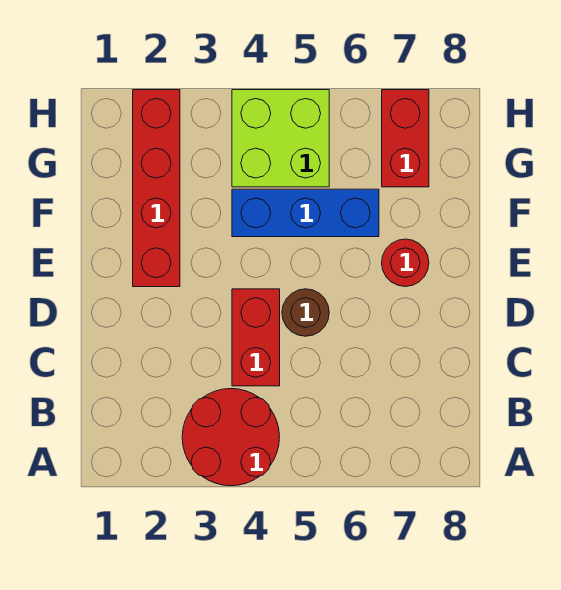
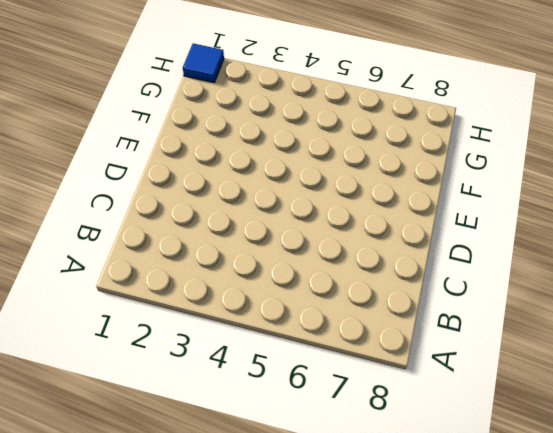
blue tile H1 level 1 -> none
none -> red round brick A3:B4 level 1
none -> red brick C4:D4 level 1

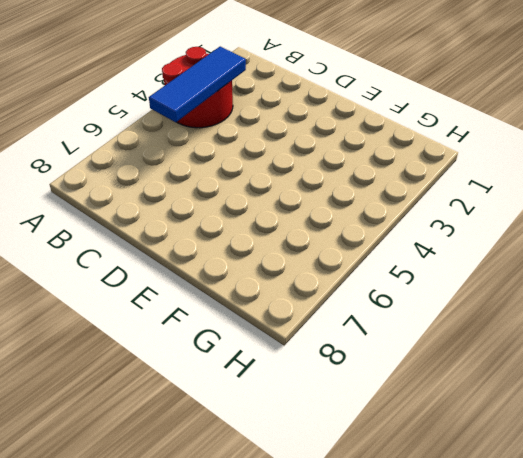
blue tile B3:B5 level 2 -> none
none -> red brick C4:D4 level 1
none -> brown round brick D5 level 1

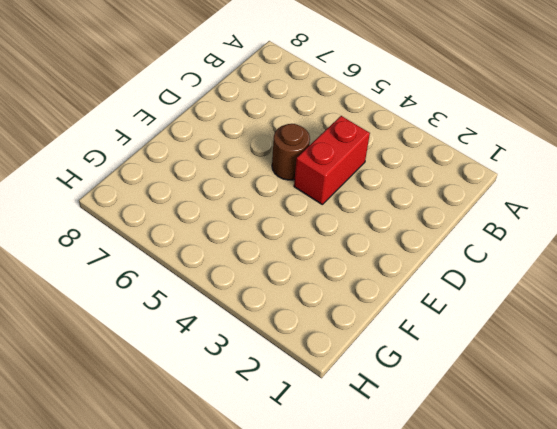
none -> red round brick A3:B4 level 1
none -> red brick E2:H2 level 1

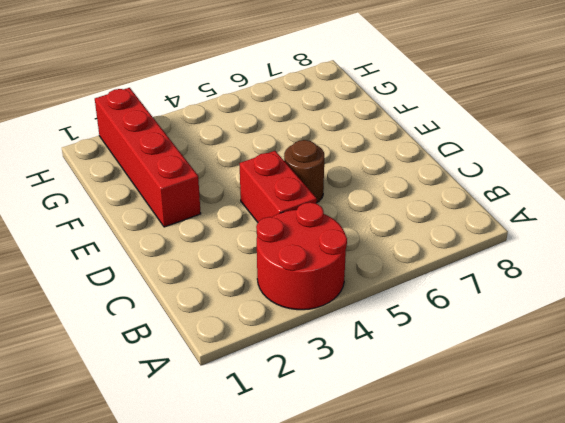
none -> red round brick E7 level 1
none -> blue brick F4:F6 level 1

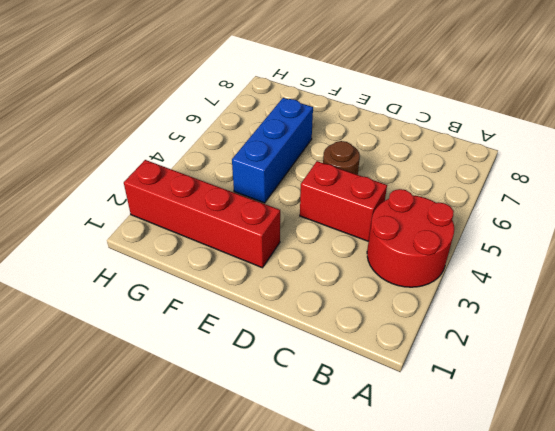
none -> red round brick E7 level 1
none -> lime brick G4:H5 level 1

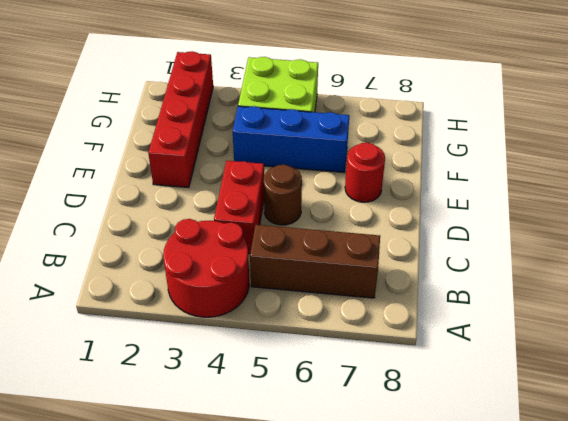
brown brick B5:B7 level 1 -> none
none -> red brick G7:H7 level 1

